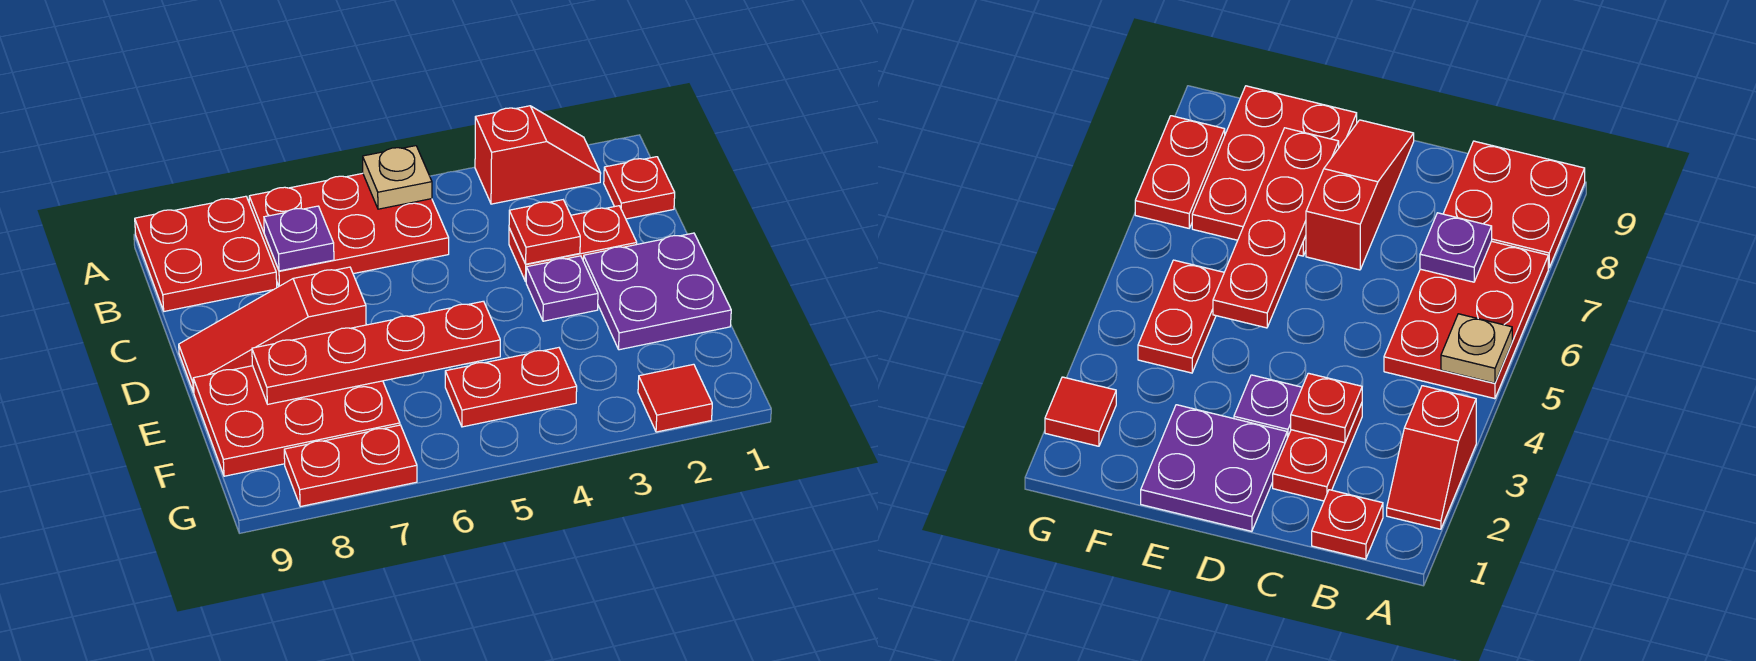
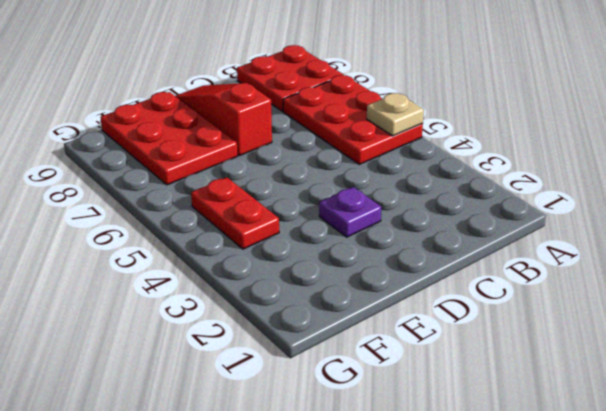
none -> red slope A2:A3 level 1 top 3
none -> red plate B1 level 1
none -> red plate C2:C3 level 1

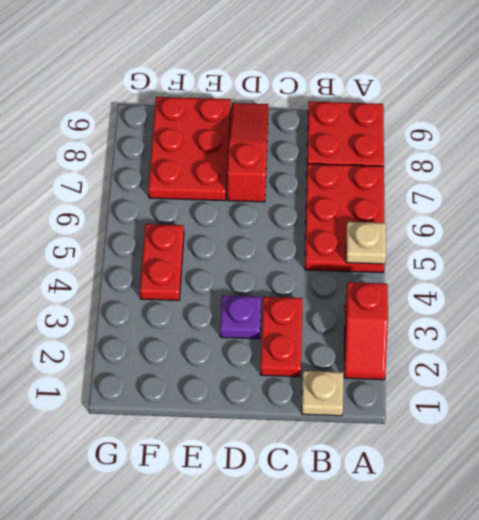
tan plate B1 level 1 -> red plate B1 level 1
none -> purple plate D1:E2 level 1
none -> red tile G2 level 1
none -> red plate G7:G8 level 1

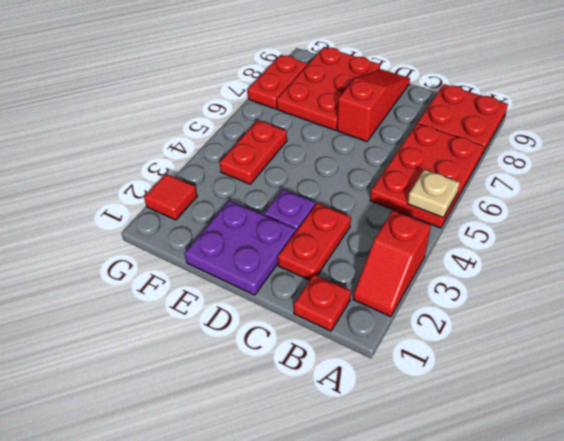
none -> purple plate B7 level 2
none -> red plate C3 level 2
none -> red plate E5:E8 level 2

